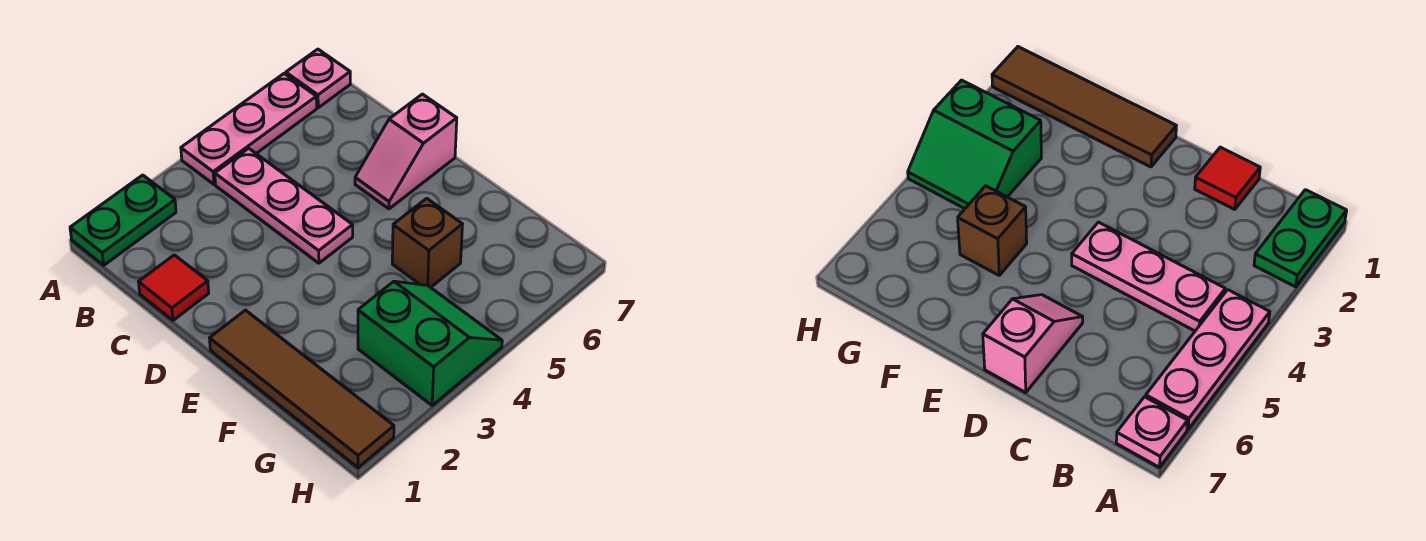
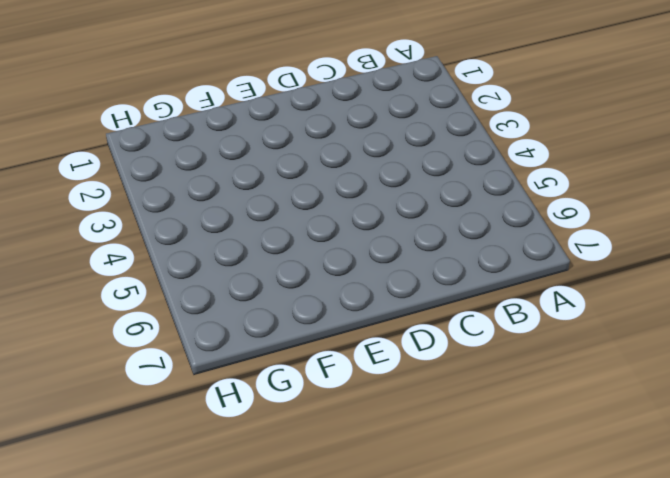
none -> green plate A1:A2 level 1
none -> pink plate A4:A6 level 1

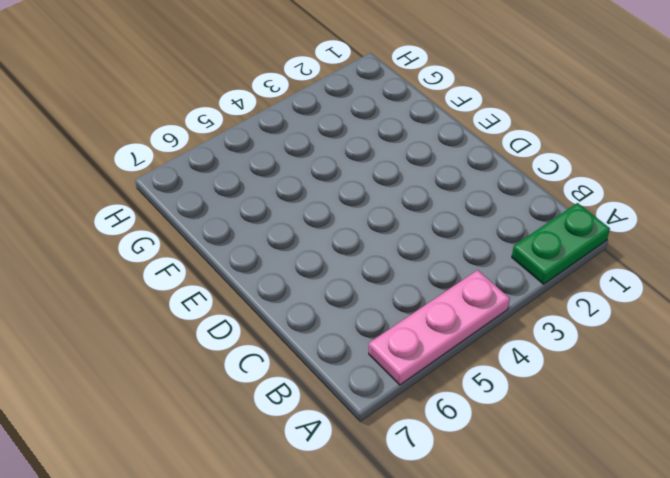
none -> pink plate A7 level 1
none -> pink plate B4:D4 level 1

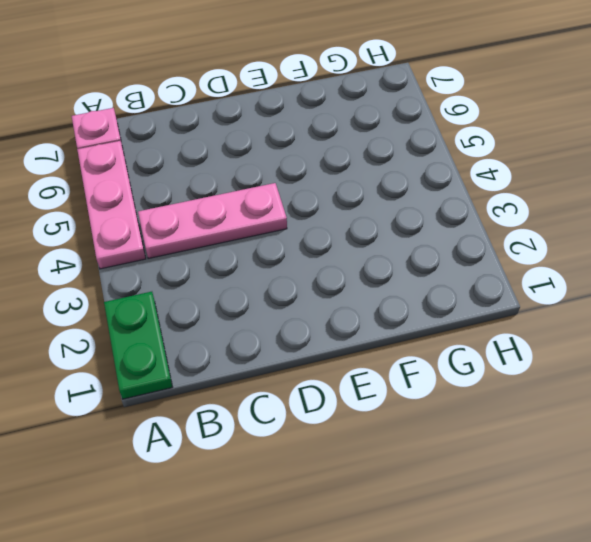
none -> red tile C1 level 1
none -> pink slope D6:D7 level 1 top 7

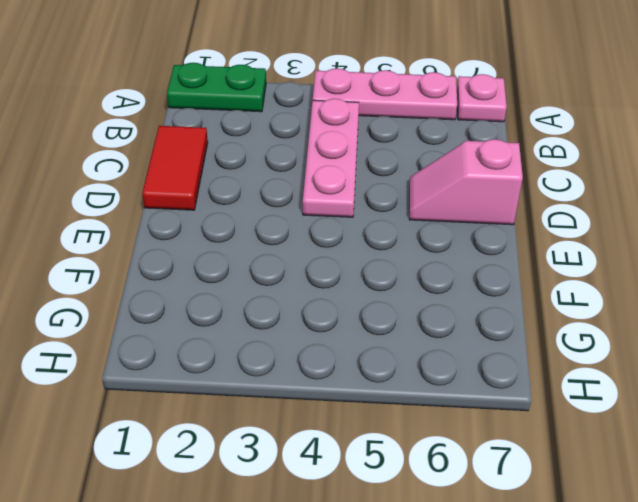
red tile C1:D1 level 1 -> red tile C1 level 1
none -> brown tile E1:H1 level 1
none -> brown brick F5 level 1

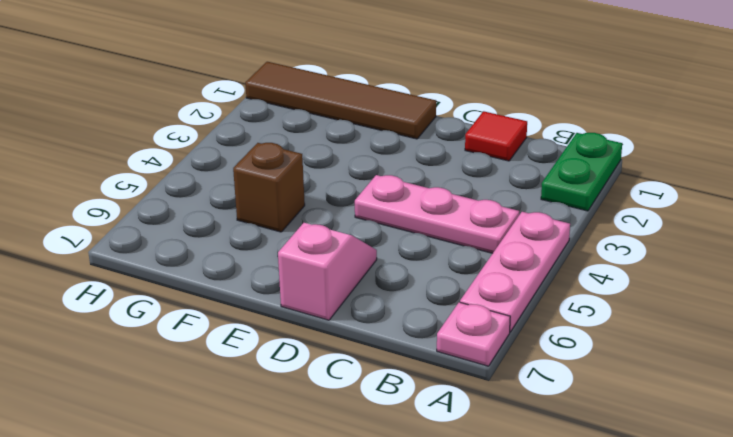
none -> green slope G3:H4 level 1 top 3

